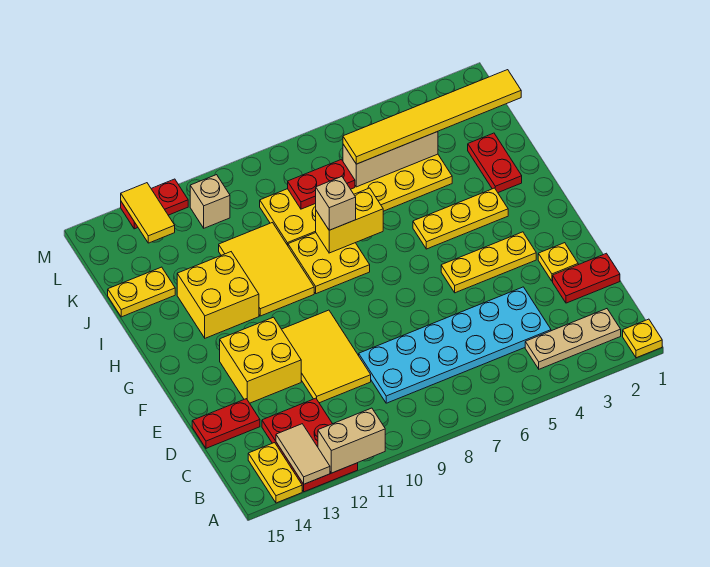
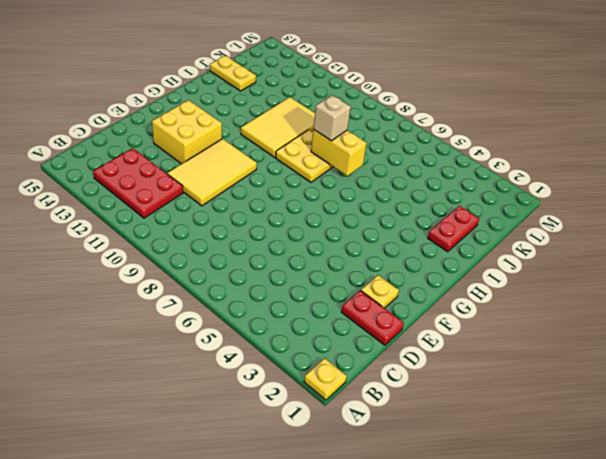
red plate B11:C13 level 1 -> red plate A12:C13 level 1
none -> yellow plate A14:B14 level 1
none -> tan plate B2:B4 level 1
none -> cyan plate C4:D9 level 1

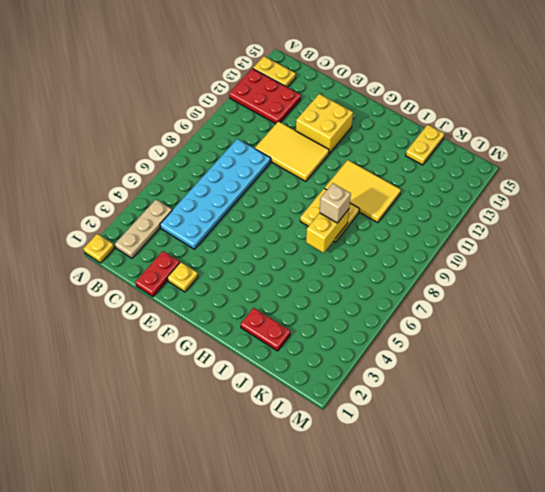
none -> red plate D14:D15 level 1
none -> yellow plate F3:F5 level 1
none -> yellow plate H3:H5 level 1

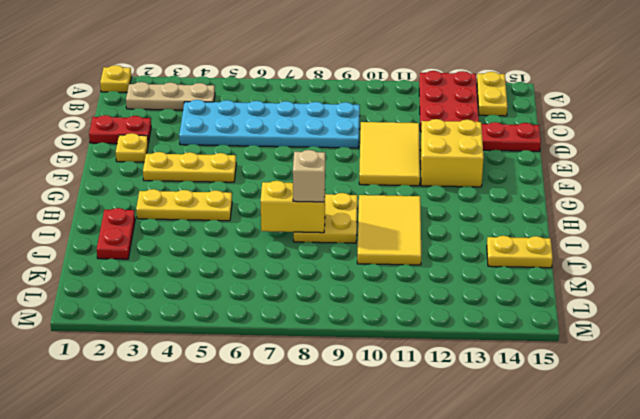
none -> yellow brick H12:I13 level 1
none -> yellow plate J4:K9 level 1
none -> tan brick L11 level 1

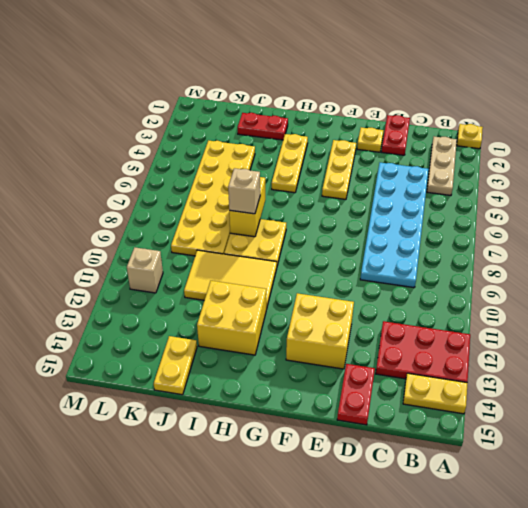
none -> yellow tile D10:F11 level 1
none -> red plate M12:M13 level 1
none -> tan brick A11:A12 level 2

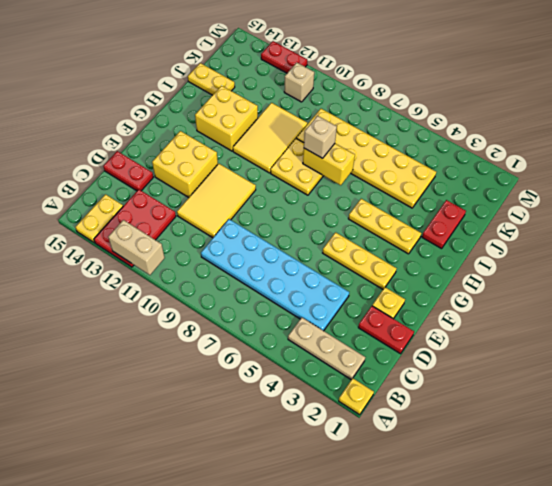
none -> tan tile A13:B13 level 2
none -> tan brick K4:K6 level 2
none -> red plate K7:K8 level 2

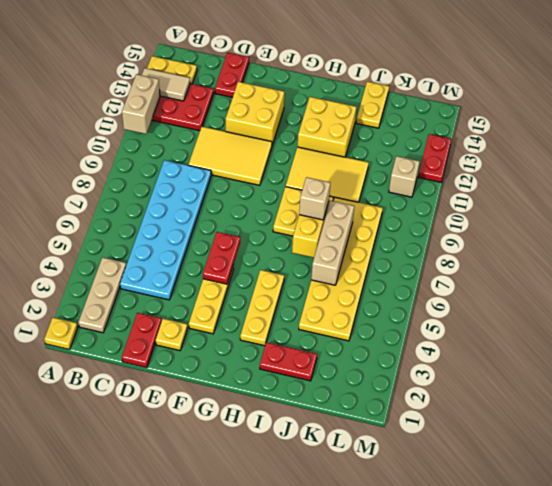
red plate F5:F6 level 2 -> red plate K7:K8 level 2
tan brick J6:J8 level 2 -> tan brick K4:K6 level 2
none -> yellow tile L13:M13 level 2
none -> yellow tile K1:K6 level 3

